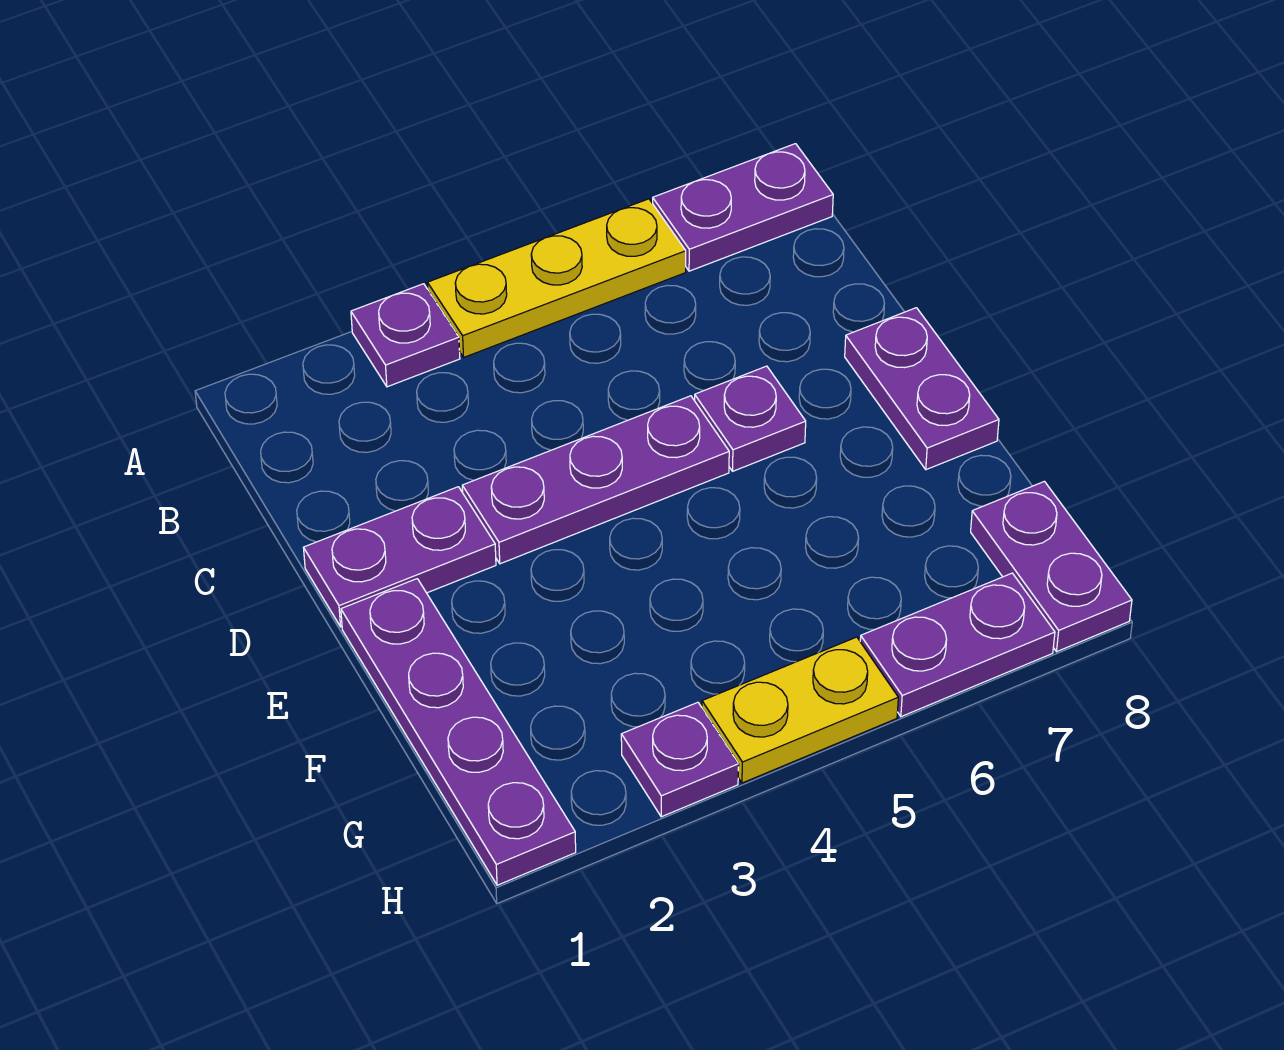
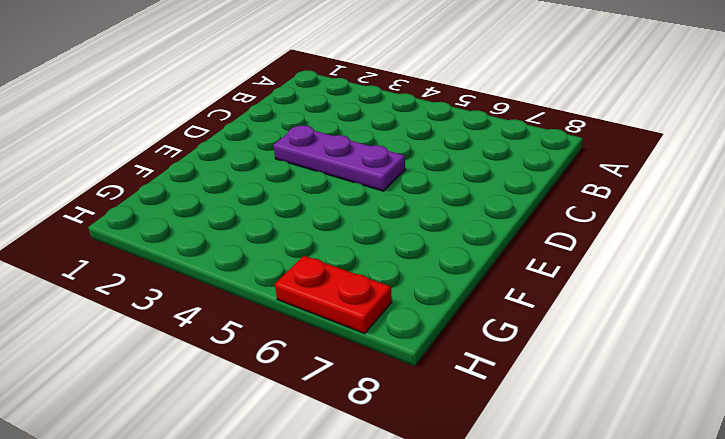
red plate H6:H7 level 1 -> purple plate H6:H7 level 1
none -> purple plate A3 level 1
none -> yellow plate A4:A6 level 1
none -> purple plate A7:A8 level 1

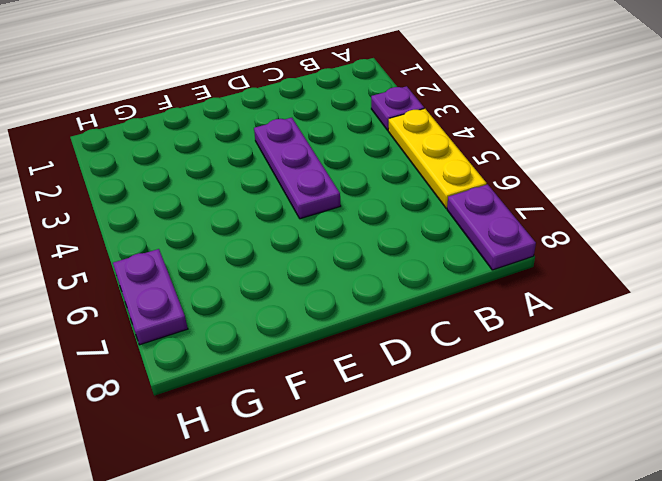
none -> purple plate D1:D2 level 1
none -> purple plate D6 level 1
none -> purple plate D8:E8 level 1

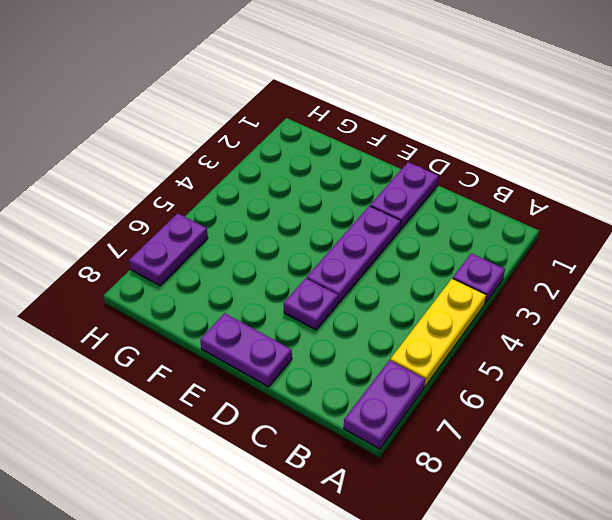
none -> purple plate E1:H1 level 1
none -> purple plate G8:H8 level 1
none -> purple plate H3 level 1

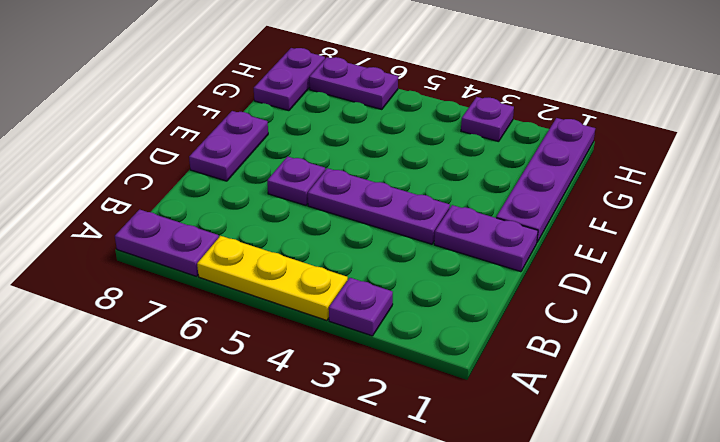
none -> yellow plate H4:H5 level 1

